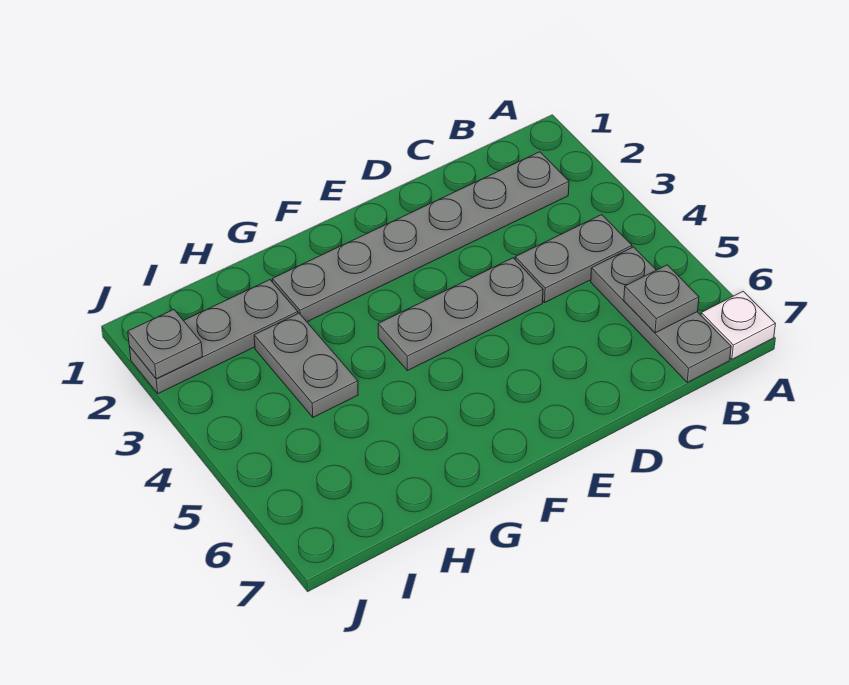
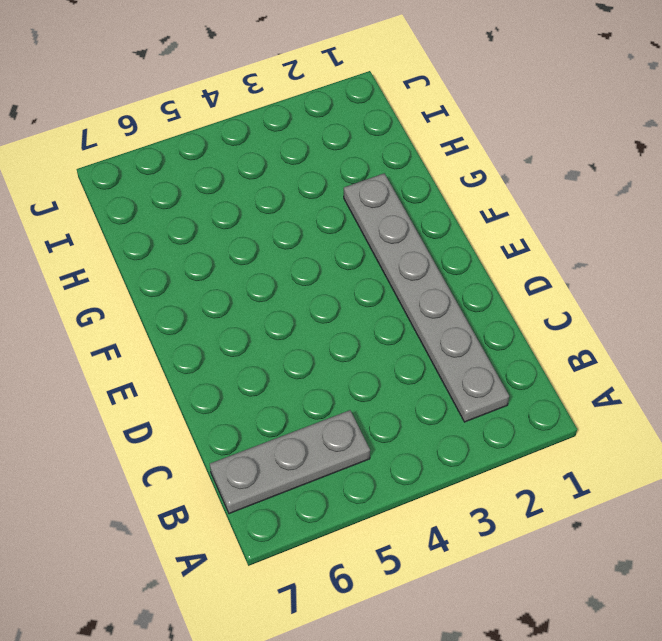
none -> white plate A7 level 1
none -> grey plate B4:C4 level 1

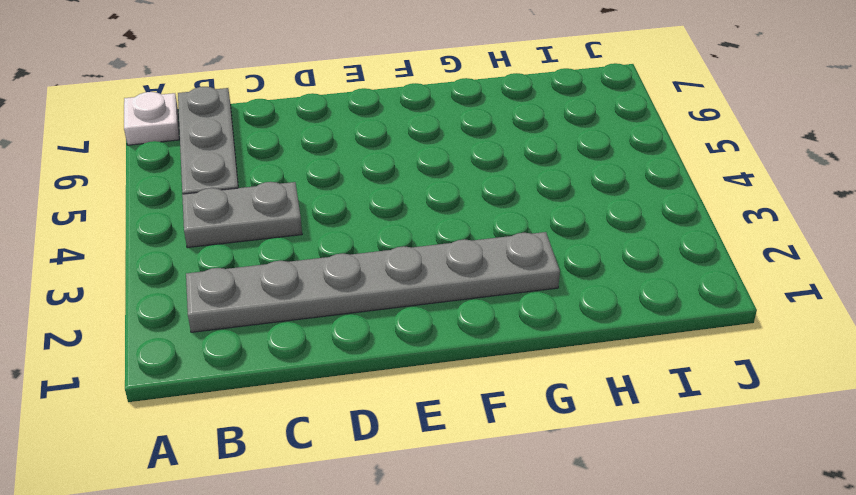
none -> grey plate D4:F4 level 1
none -> grey plate H2:J2 level 1

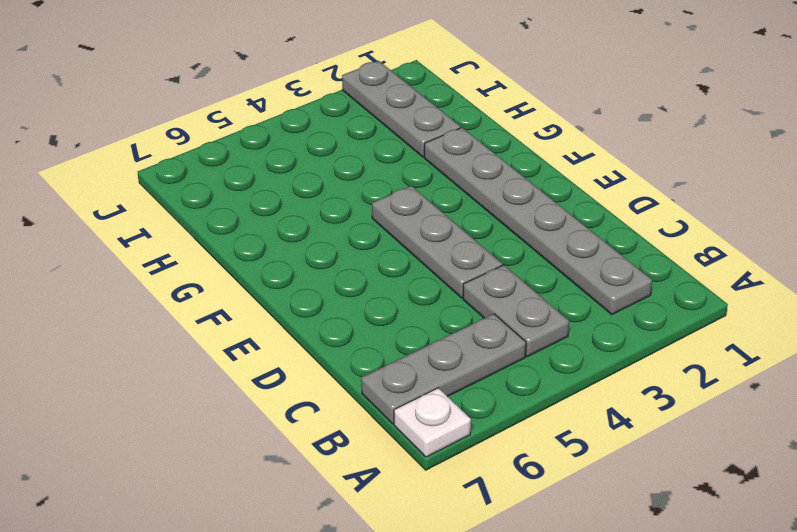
none -> grey plate H3:H4 level 1
none -> grey plate B6 level 2

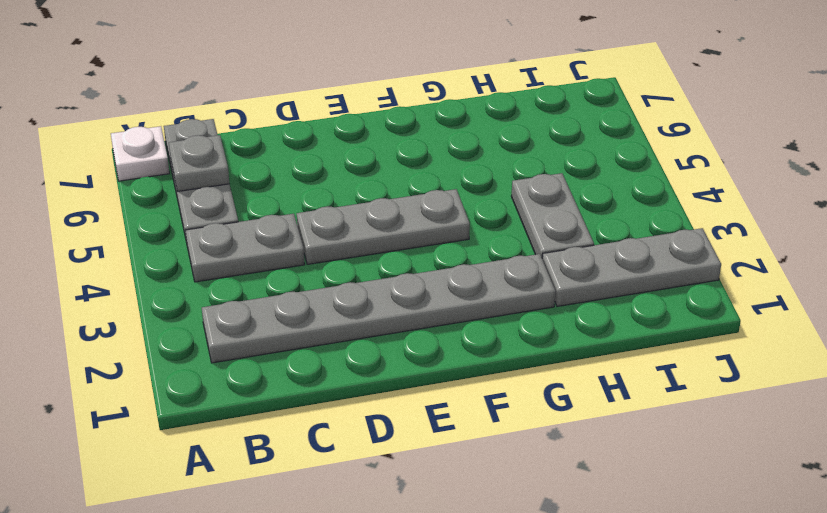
none -> grey plate J2 level 2

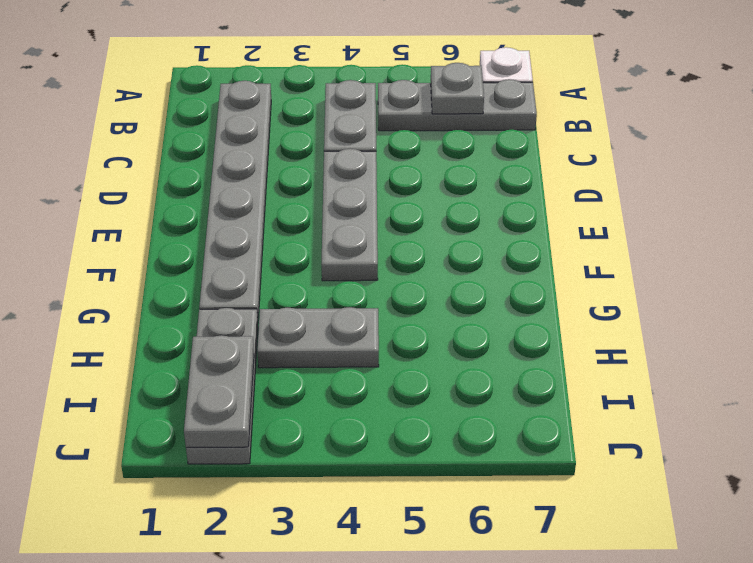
grey plate I2:J2 level 2 -> grey plate J2 level 2

